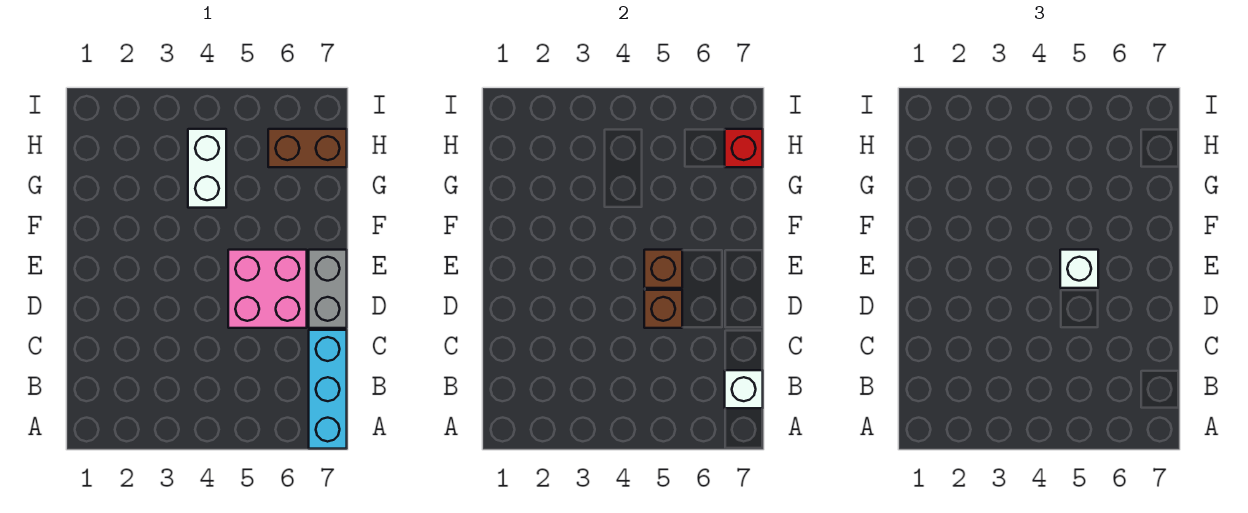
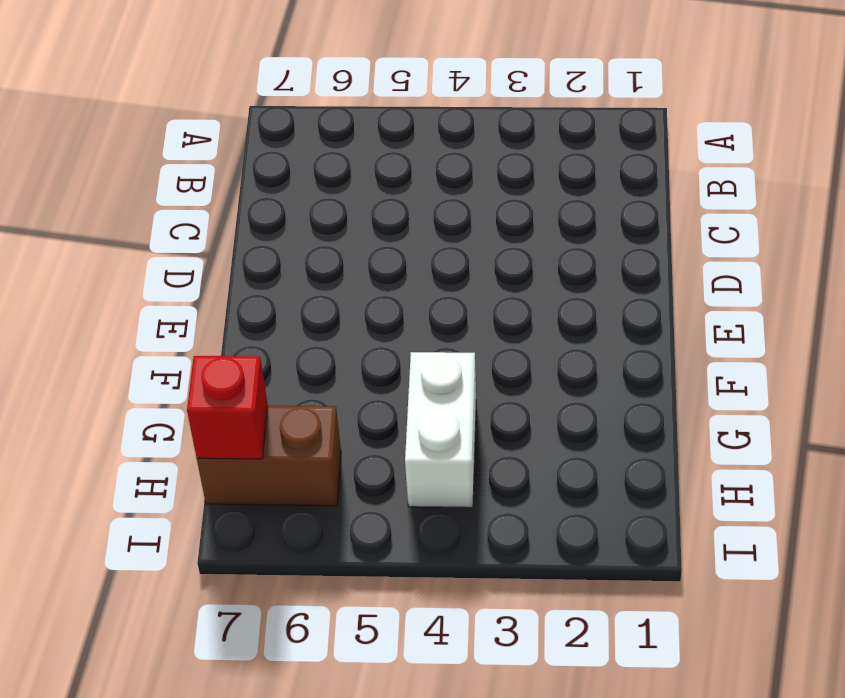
none -> cyan brick A7:C7 level 1
none -> pink brick D5:E6 level 1

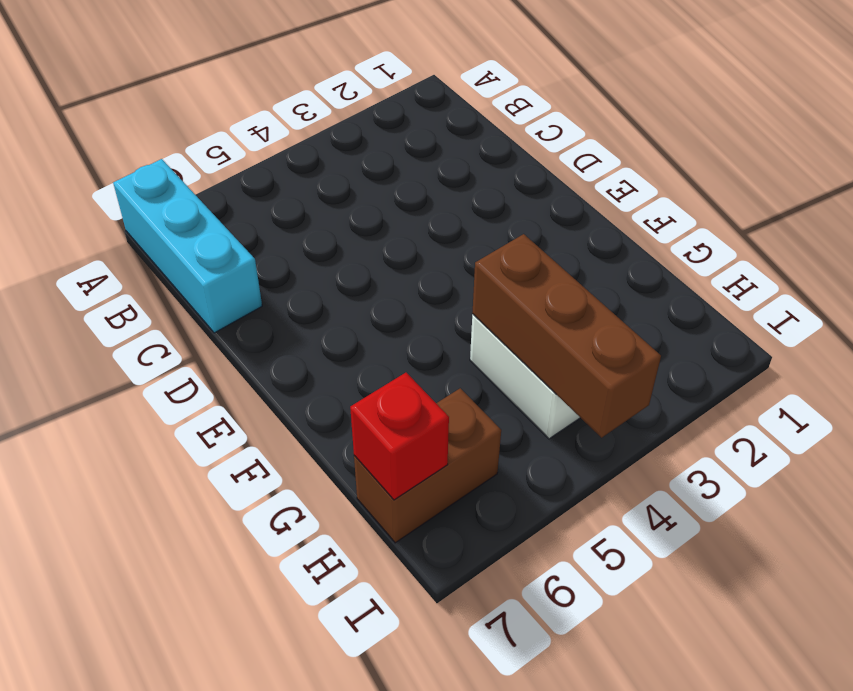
brown brick G4:I4 level 2 -> none
none -> pink brick D5:E6 level 1
none -> grey brick D7:E7 level 1

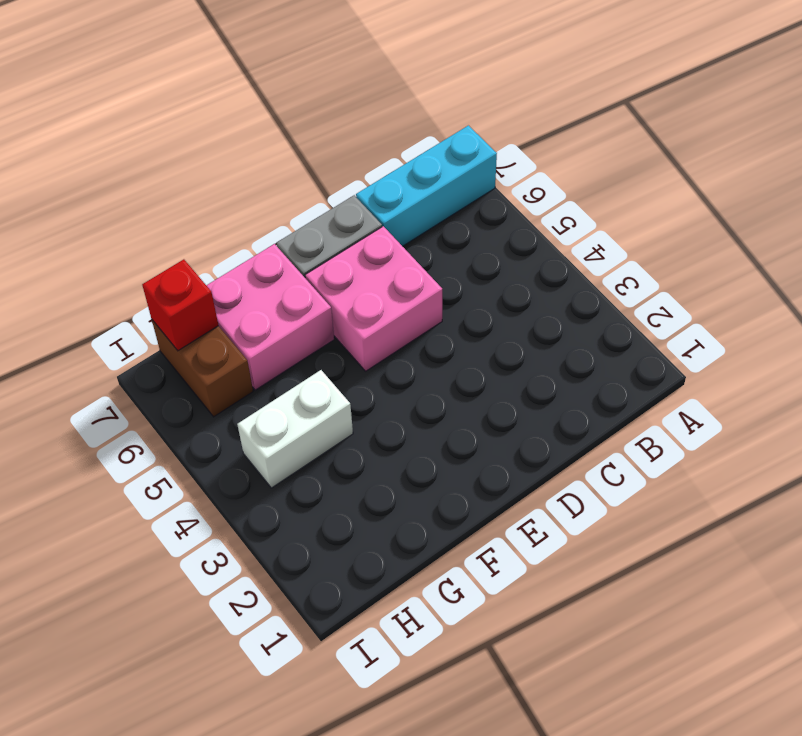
pink brick F6:G7 level 1 -> none
none -> white brick B7 level 2
none -> brown brick D5 level 2

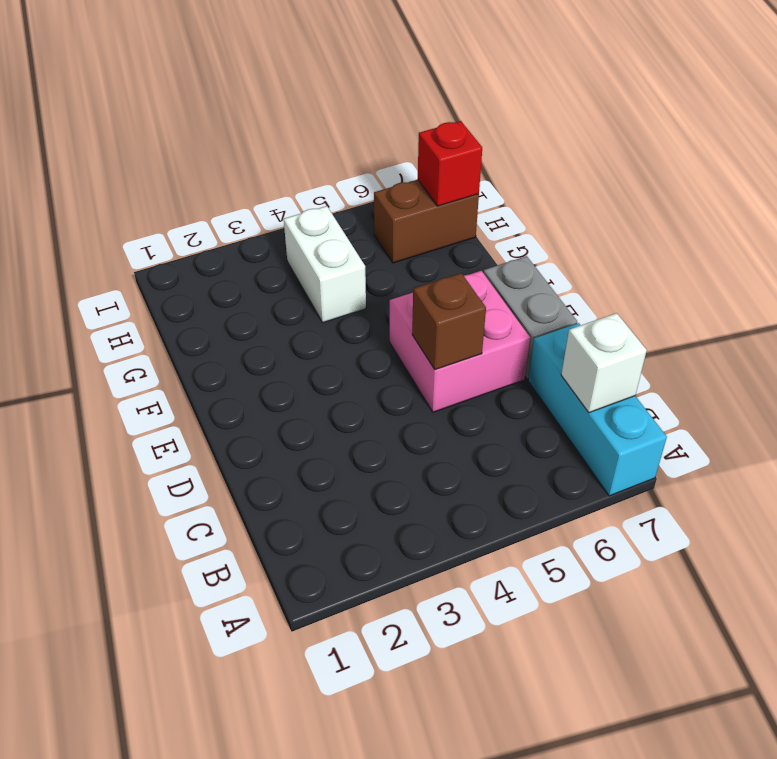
none -> brown brick E5 level 2
none -> white brick E5 level 3

